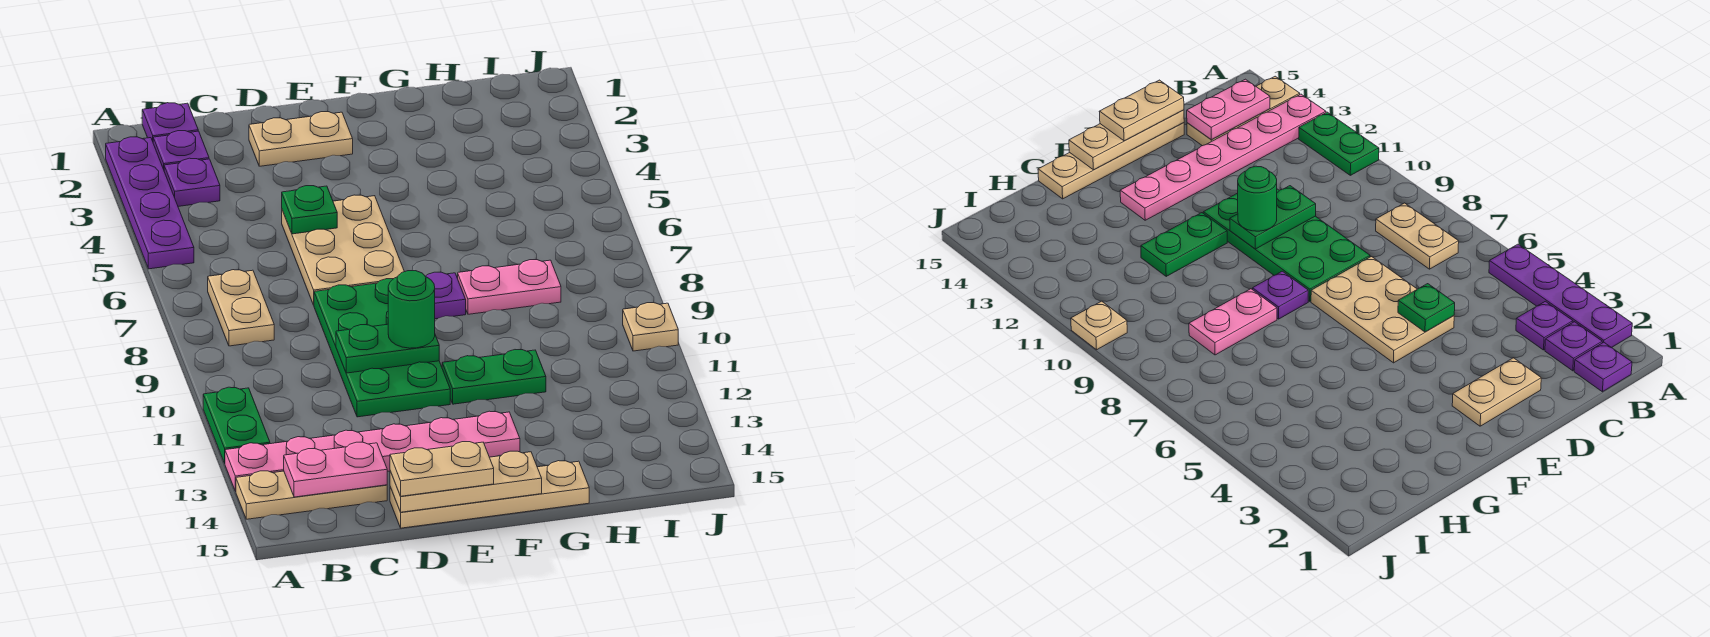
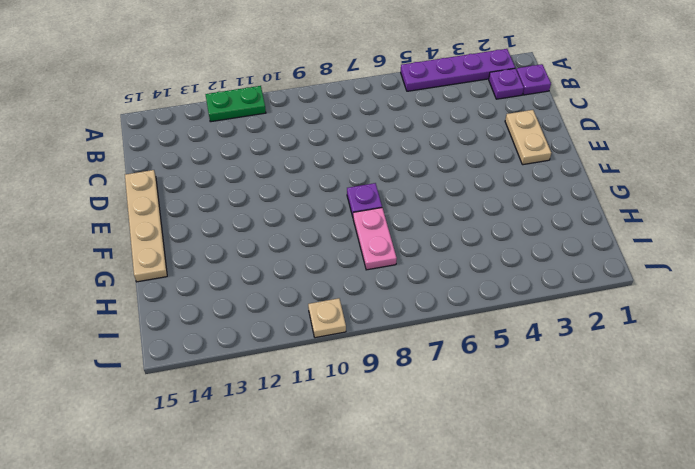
none -> pink plate A13:F13 level 1
none -> tan plate A14:C14 level 1
none -> purple plate B3 level 1

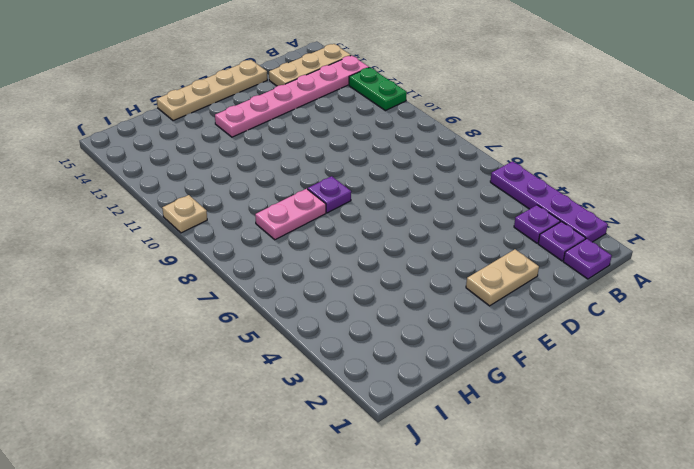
none -> tan plate B7:B8 level 1
none -> tan plate D5:E7 level 1
none -> green plate D8:E11 level 1

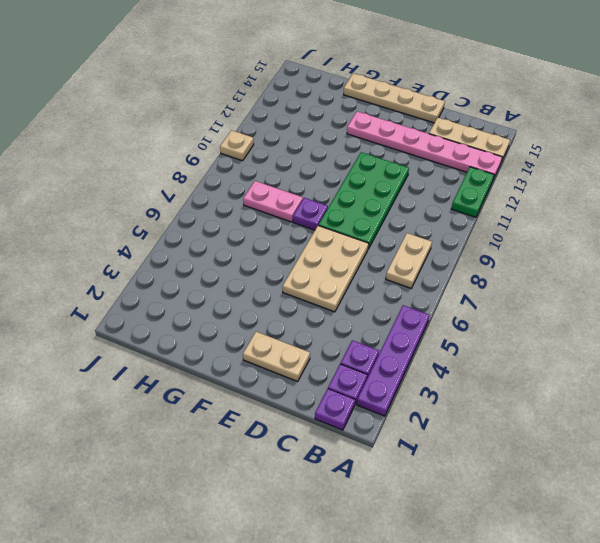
none -> green plate F11:G11 level 1
none -> pink plate B14:C14 level 2
none -> green plate D5 level 2

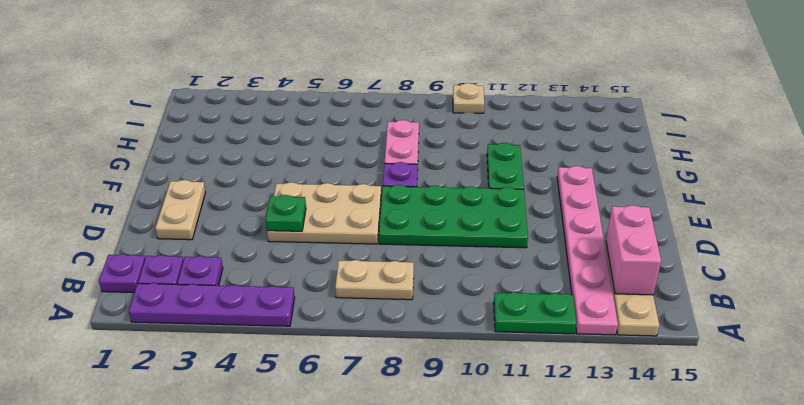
pink brick B14:C14 level 2 -> pink plate B14:C14 level 2
none -> tan plate D15:G15 level 1
none -> green plate D10:E10 level 2
none -> tan plate D15:F15 level 2

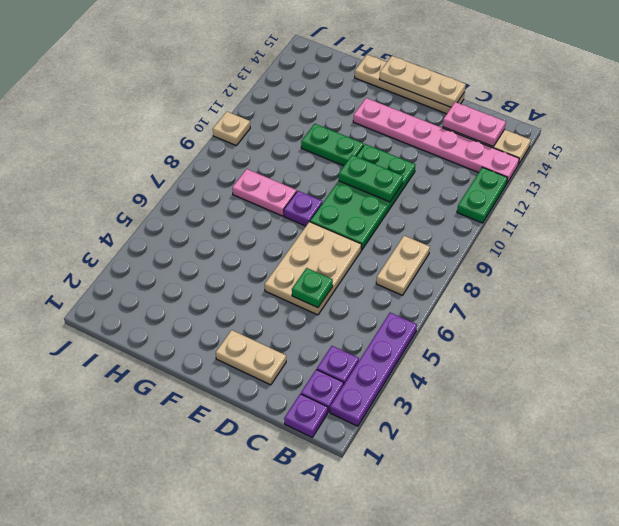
none -> tan plate D15:E15 level 3
none -> green round brick E10 level 3

